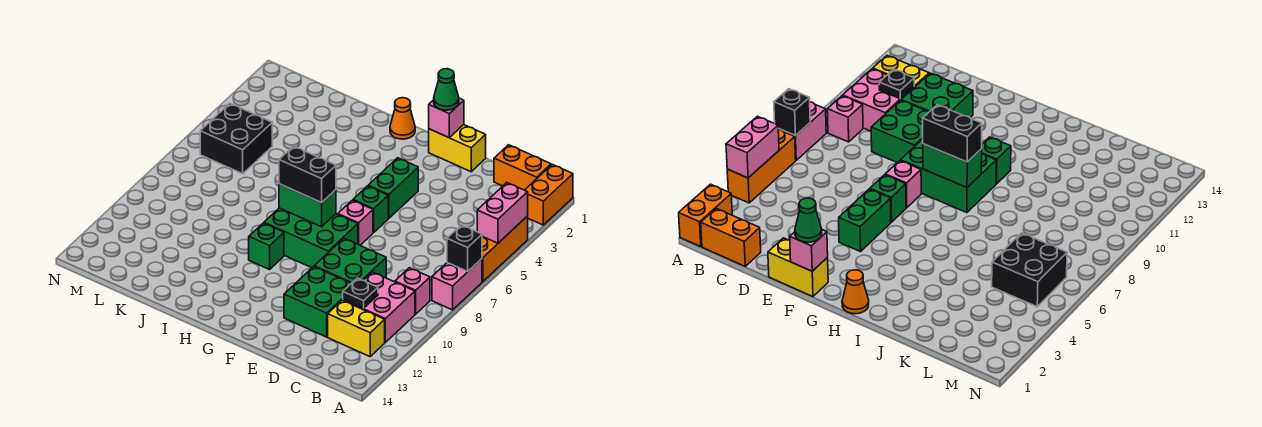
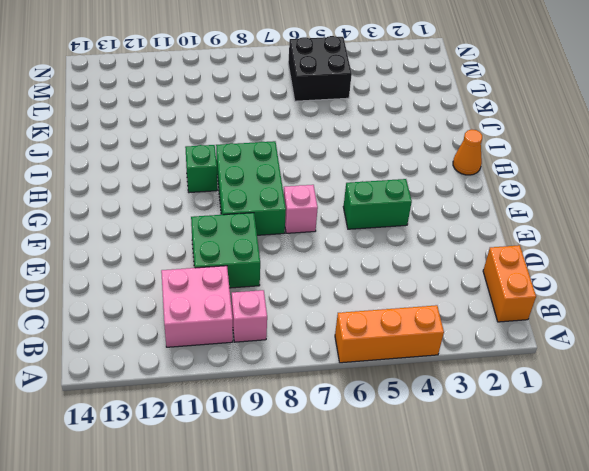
none -> orange brick A1:A2 level 1
none -> pink brick A7:A8 level 1
none -> yellow brick B12:C12 level 1

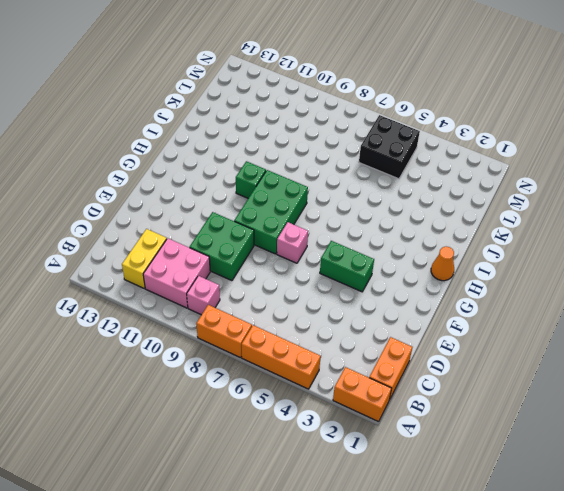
orange brick A7:A8 level 1 -> pink brick A7:A8 level 1
none -> green brick D11:E12 level 1
none -> yellow brick E1:F1 level 1
none -> green brick F6 level 1

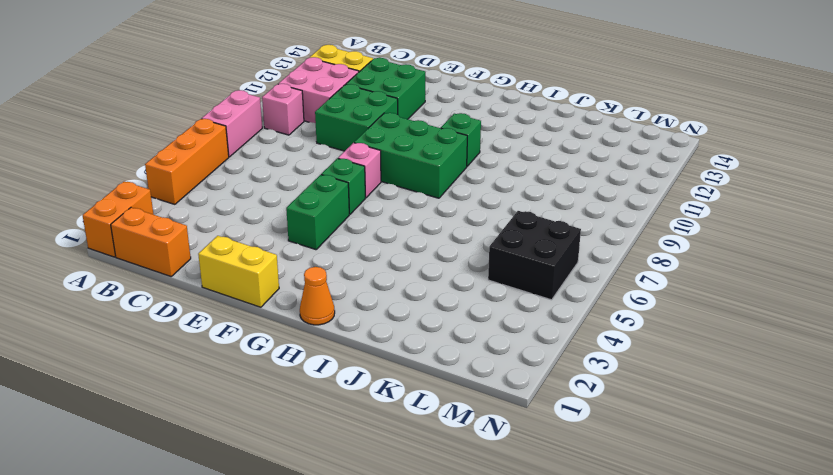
none -> pink brick A4:A5 level 2
none -> black brick A7 level 2
none -> black plate C11 level 2

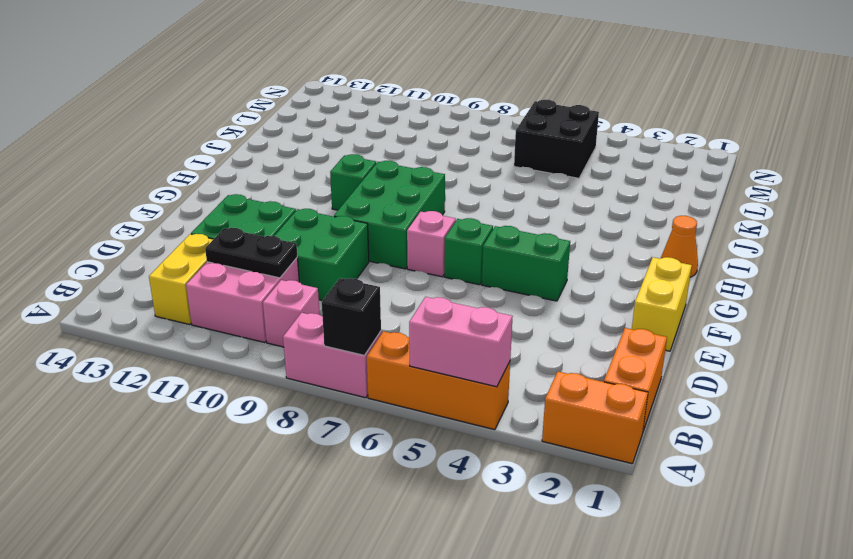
black plate C10:C11 level 2 -> black plate C11 level 2
none -> pink brick F1 level 2
none -> green brick G8:H8 level 2
none -> green cone F1 level 3

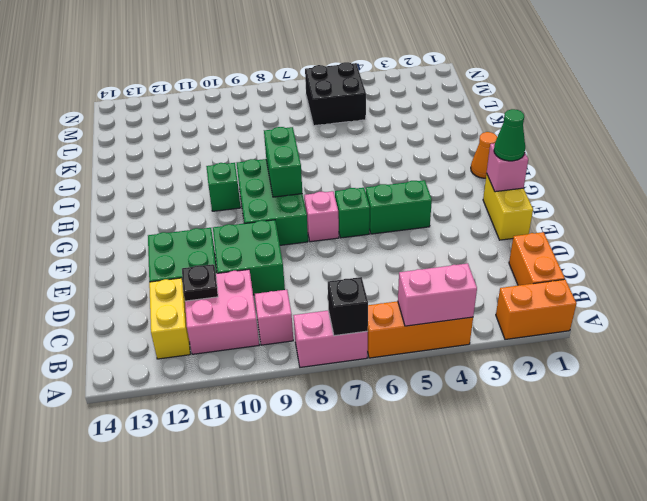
none -> black brick G8:H8 level 3

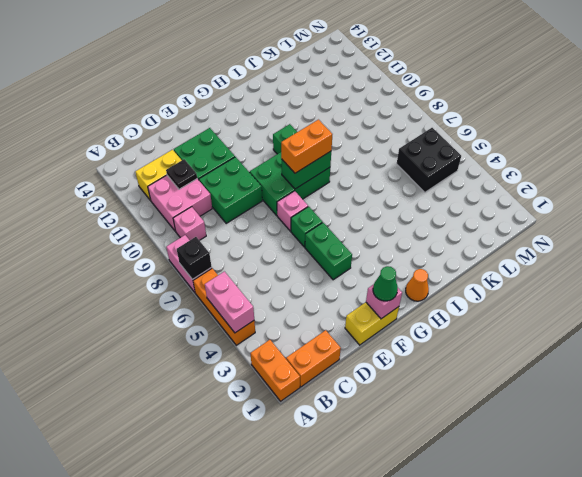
orange brick G8:H8 level 3 -> black brick G8:H8 level 3

